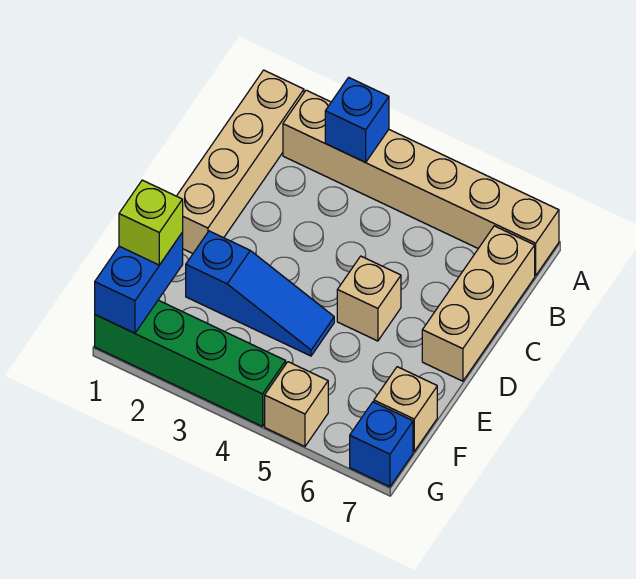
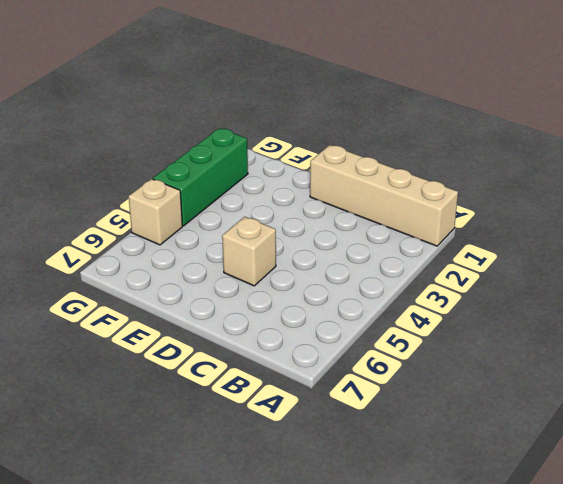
green brick G2:G4 level 1 -> green brick G1:G4 level 1
none -> tan brick A2:A7 level 1
none -> tan brick B7:D7 level 1
none -> blue slope E2:E4 level 1 top 2

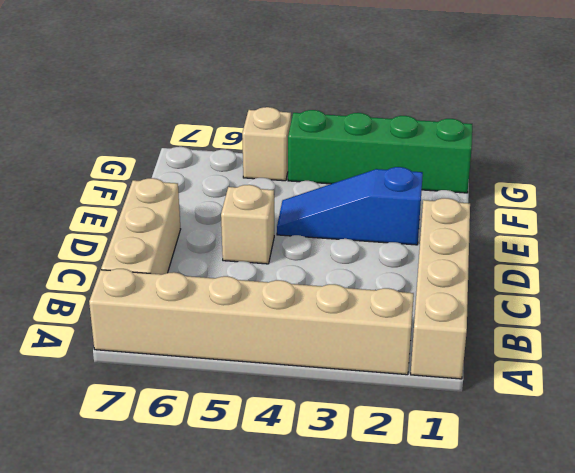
none -> tan brick F7 level 1
none -> blue brick G7 level 1
none -> blue brick A3 level 2

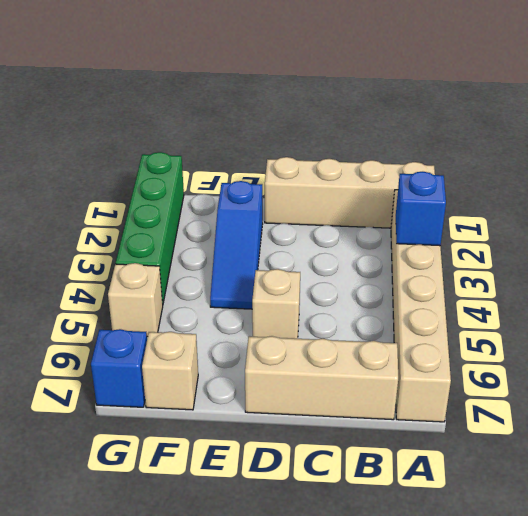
none -> blue brick F1:G1 level 2
none -> lime brick F1 level 3

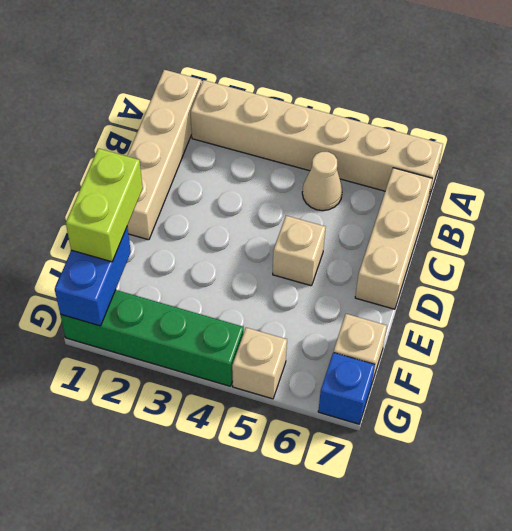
tan cone B5 level 1 -> none
lime brick E1:F1 level 3 -> lime brick F1 level 3
none -> blue slope E2:E4 level 1 top 2
none -> blue brick A3 level 2

